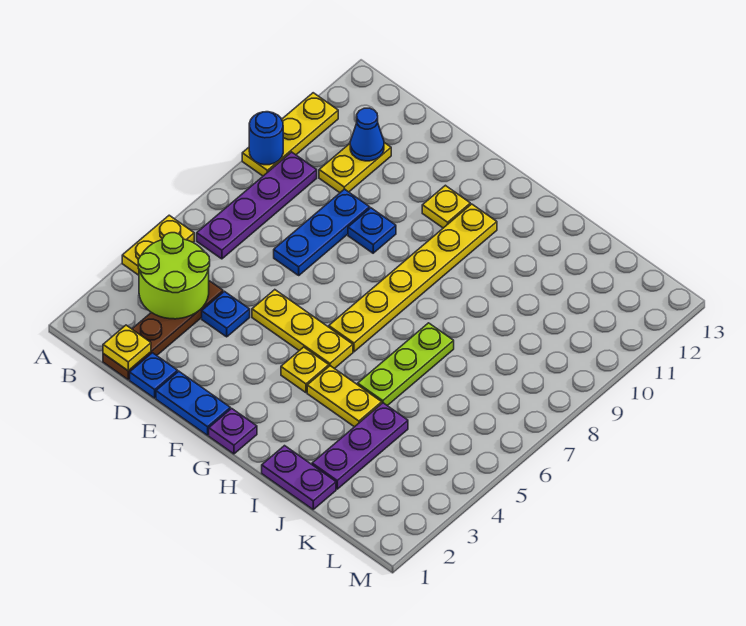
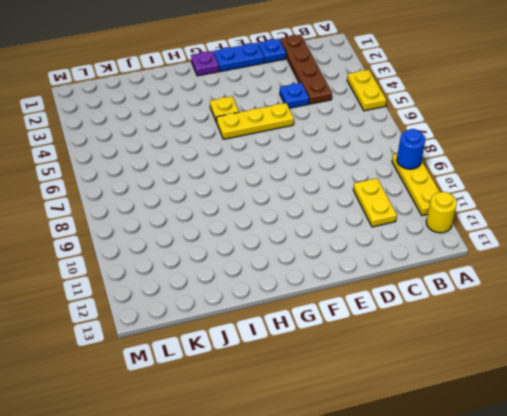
yellow round brick A12 level 1 -> none
none -> purple plate B6:B9 level 1
none -> blue plate D7:D9 level 1
none -> blue plate E9 level 1

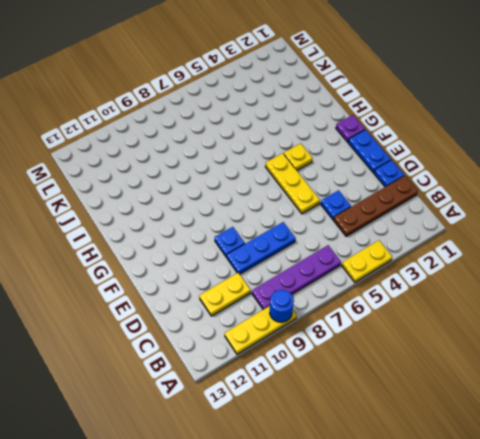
none -> yellow plate F11 level 1
none -> yellow plate G6:G11 level 1
none -> yellow plate H4:I4 level 1

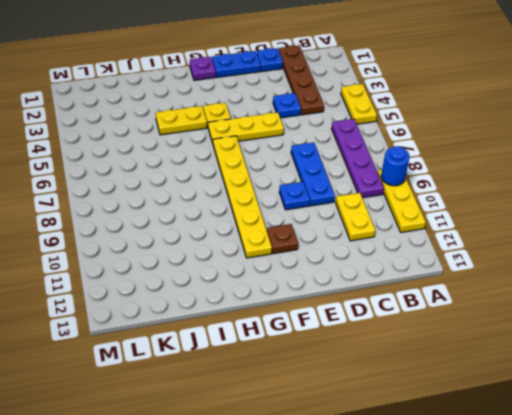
brown plate F11 level 1 -> yellow plate F11 level 1
none -> purple plate I1:J1 level 1
none -> lime plate I5:I7 level 1
none -> purple plate J2:J4 level 1

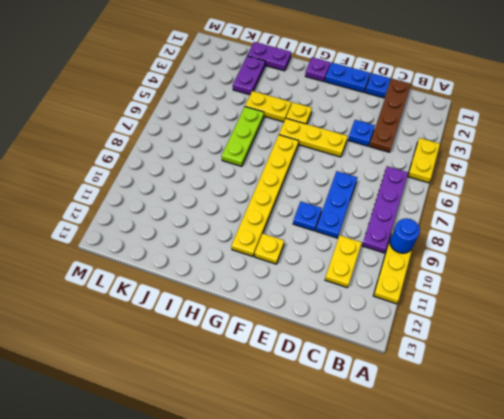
purple plate J2:J3 level 1 -> purple plate J2:J4 level 1
none -> lime round brick B3:C4 level 2
none -> yellow plate C1 level 2
none -> blue cone C11 level 2

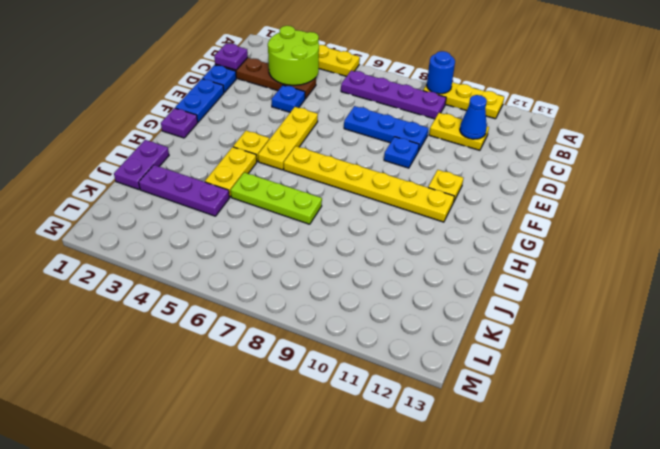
purple plate C1 level 2 -> yellow plate C1 level 2

